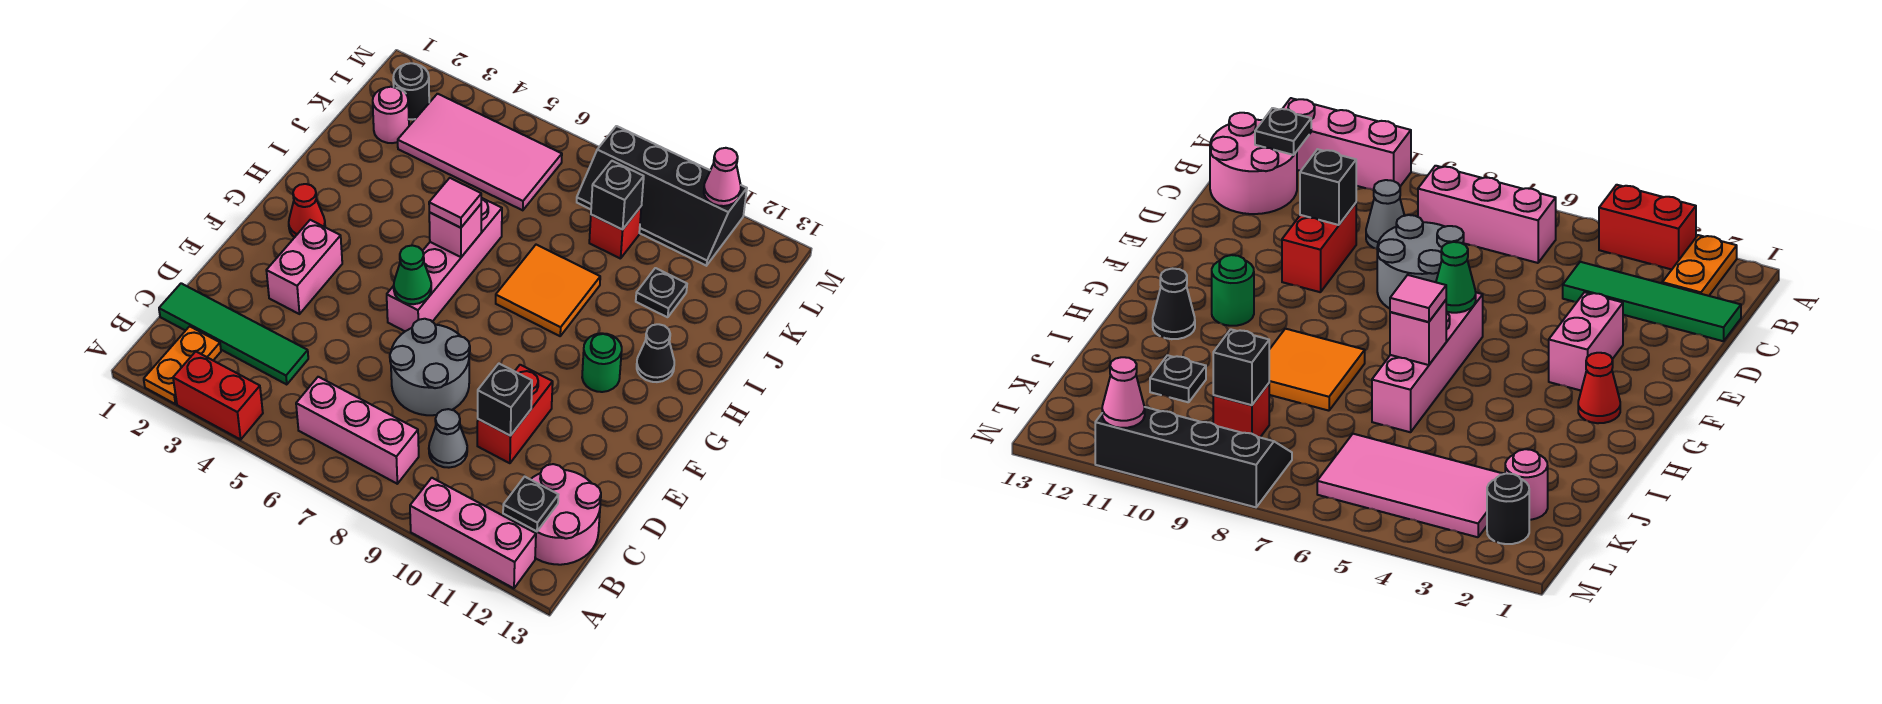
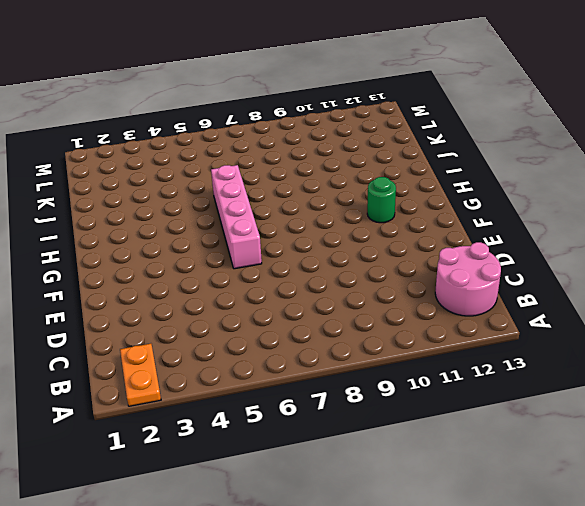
none -> red brick A3:A4 level 1
none -> pink brick A10:A12 level 1
none -> pink brick B6:B8 level 1

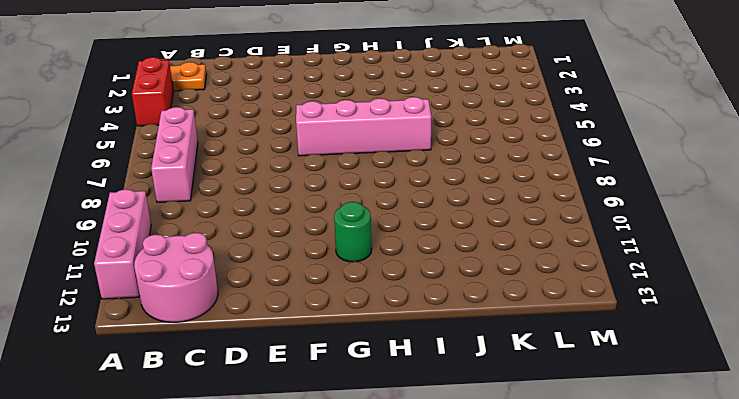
none -> green tile C1:C4 level 1
none -> grey cone C9 level 1
none -> grey round brick D7:E8 level 1

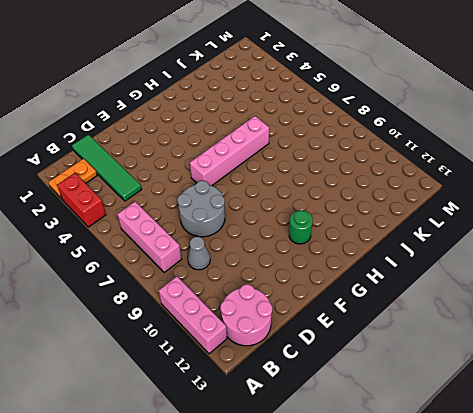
none -> red brick D10:E10 level 1
none -> pink brick E3:F3 level 1
none -> red cone G2 level 1

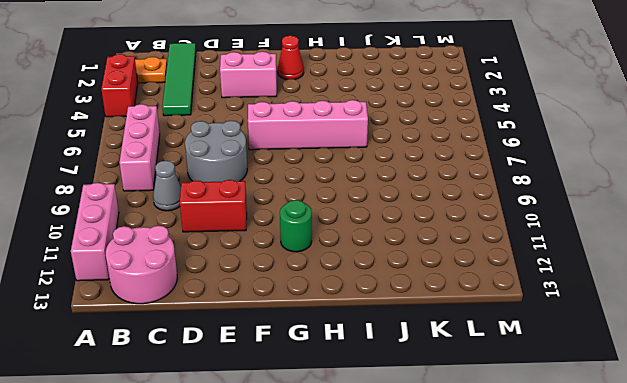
none -> orange tile H8:I9 level 1
none -> black cone H12 level 1
none -> black plate J11 level 1

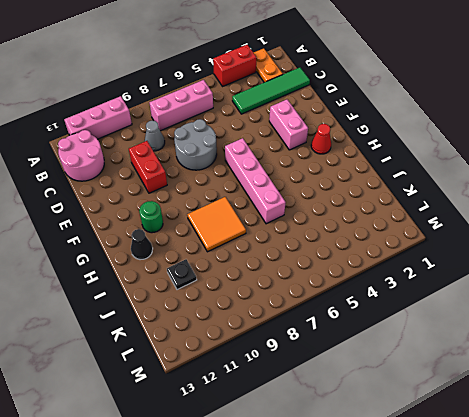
none -> pink round brick K2 level 1
none -> pink tile K3:L6 level 1
none -> red brick K9 level 1

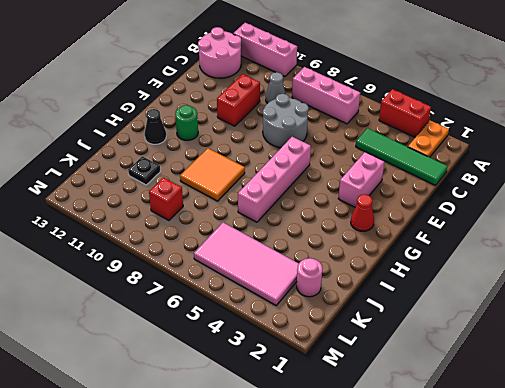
none -> black round brick L2 level 1
none -> black slope L8:M11 level 1 top M
none -> black plate B12 level 2

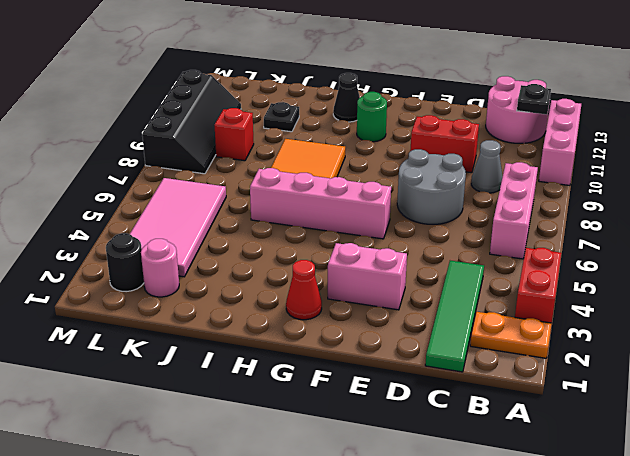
none -> black brick D10 level 2
none -> green cone F6 level 2
none -> pink brick H6 level 2

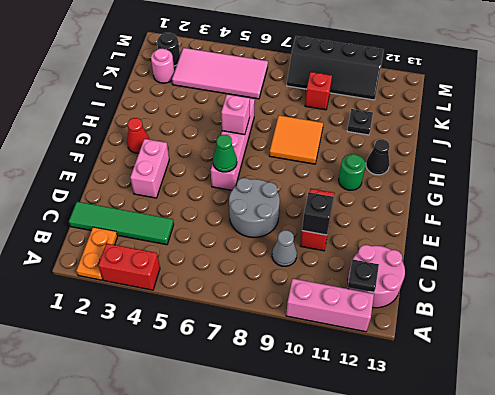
none -> pink brick B6:B8 level 1
none -> black brick K9 level 2
none -> pink cone M11 level 2

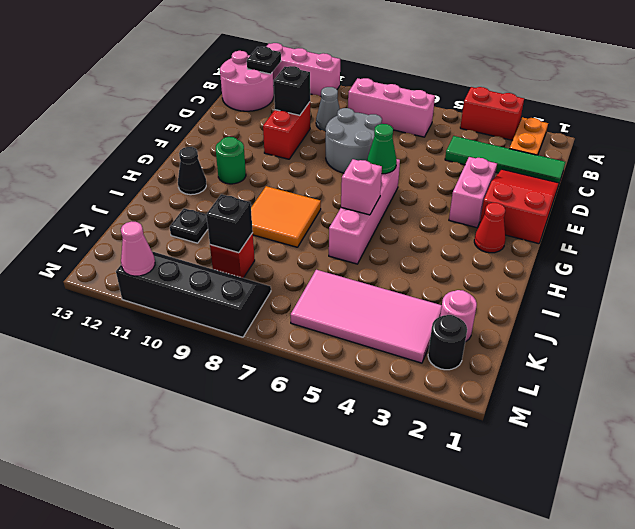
red slope D1:F2 level 1 top F -> none
none -> pink tile H6 level 3

